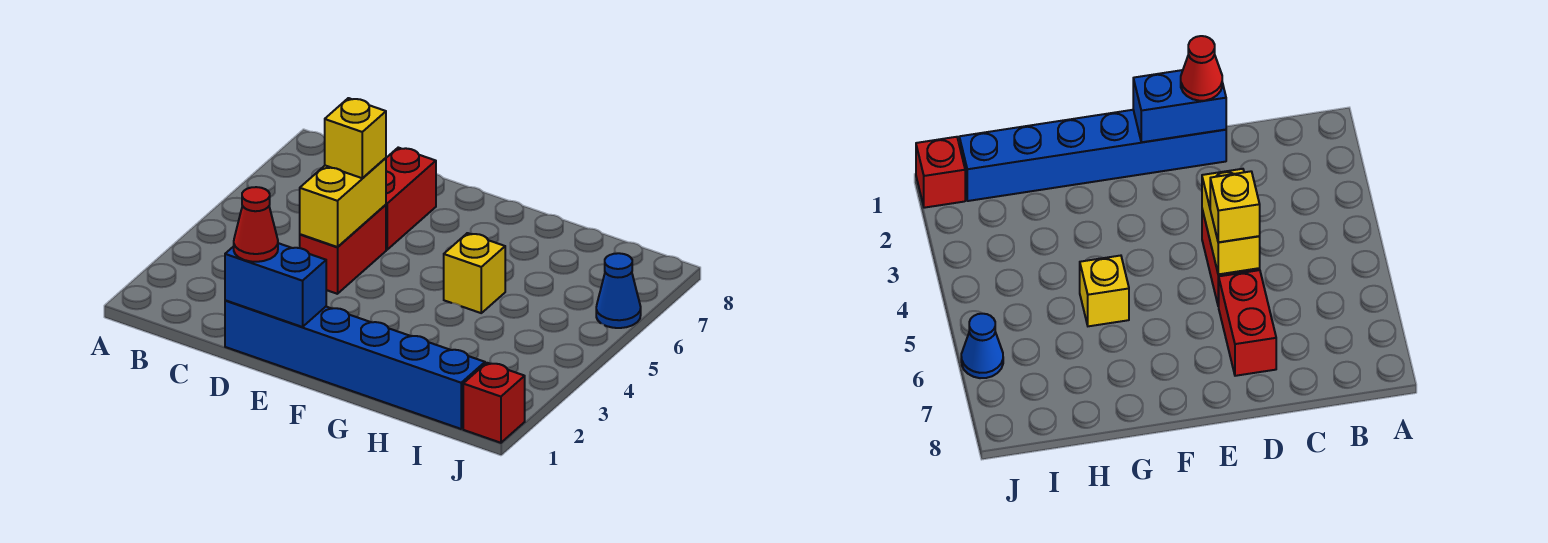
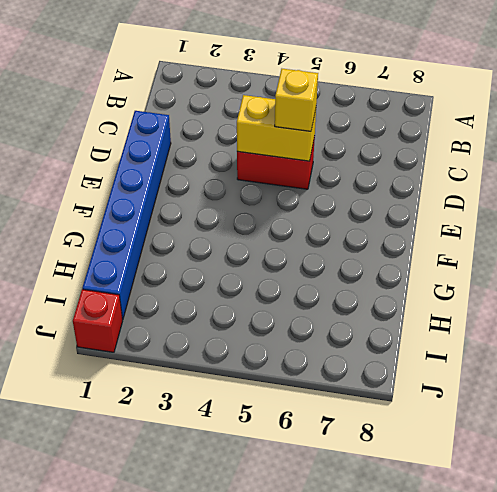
none -> red brick D6:D7 level 1
none -> yellow brick G5 level 1

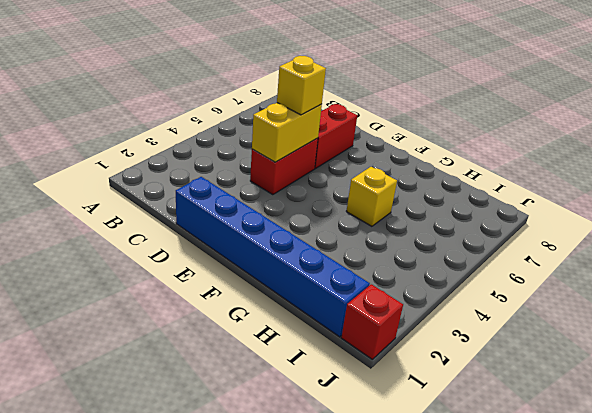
none -> blue cone J6 level 1
none -> blue brick D1:E1 level 2

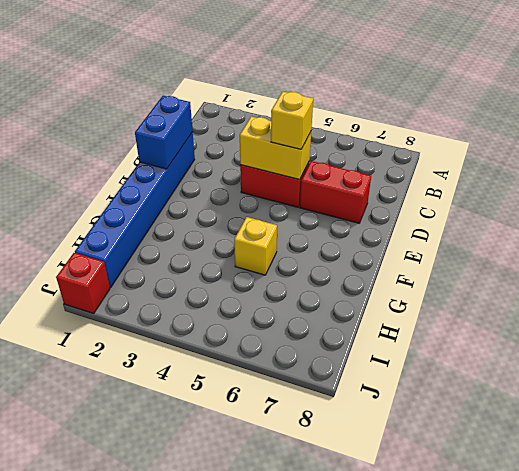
none -> blue cone J6 level 1
none -> red cone D1 level 3

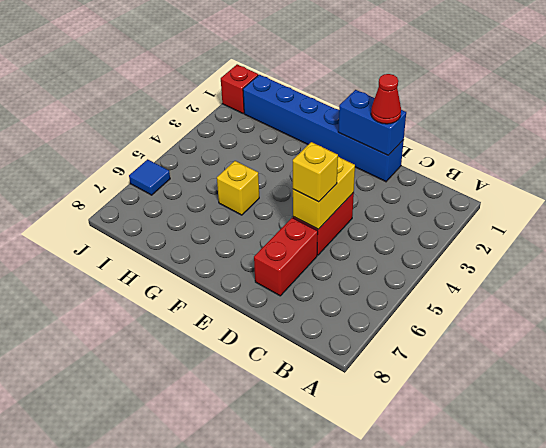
blue tile J6 level 1 -> blue cone J6 level 1

